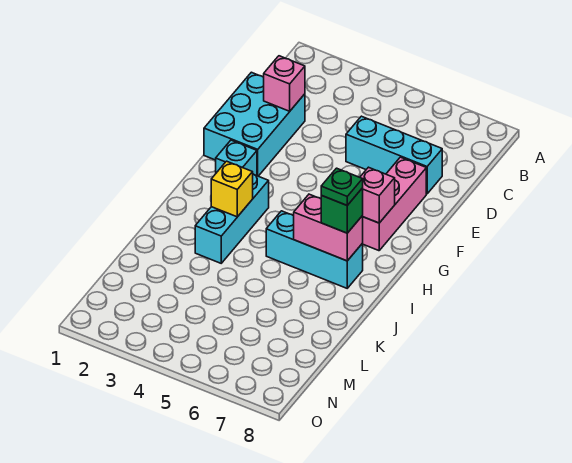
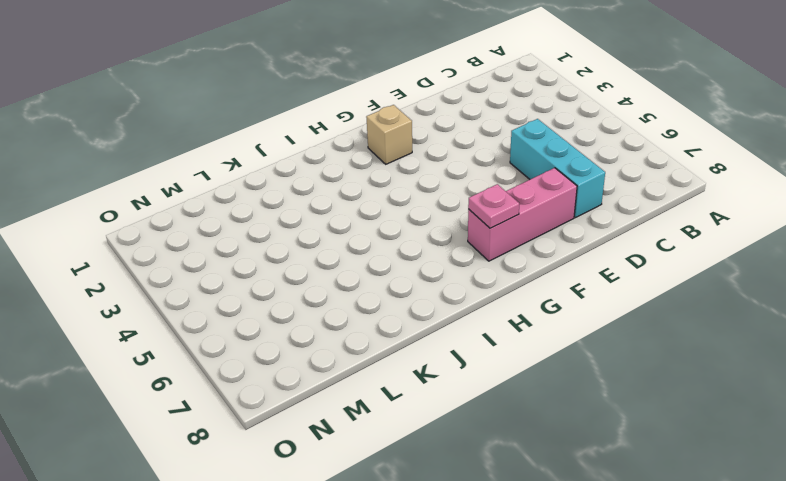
tan brick G2 level 1 -> cyan brick G2 level 1
pink plate G7 level 2 -> pink brick G7 level 2
none -> cyan brick D1:F2 level 1
none -> cyan brick H3:J3 level 1
none -> cyan brick I5:I7 level 1

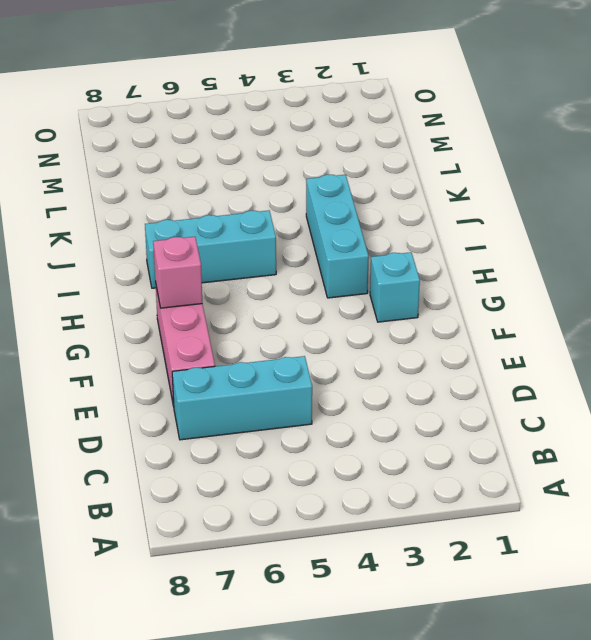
none -> cyan brick D1:F2 level 1
none -> pink brick D2 level 2
none -> yellow brick I3 level 2

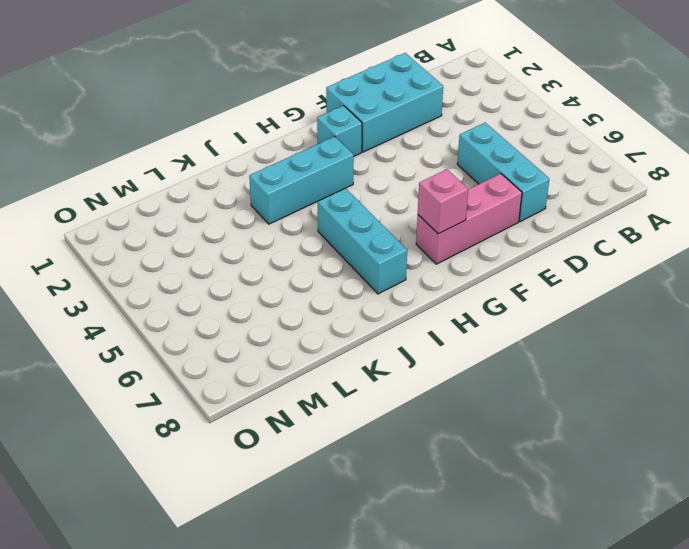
none -> pink brick D2 level 2
none -> yellow brick I3 level 2
none -> pink brick I6:I7 level 2

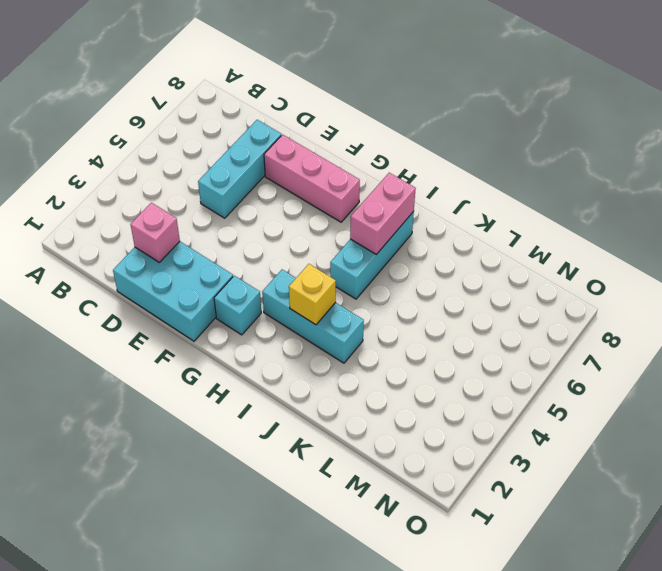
none -> pink brick G7 level 2
none -> green brick I7 level 3
none -> green plate I7 level 4

